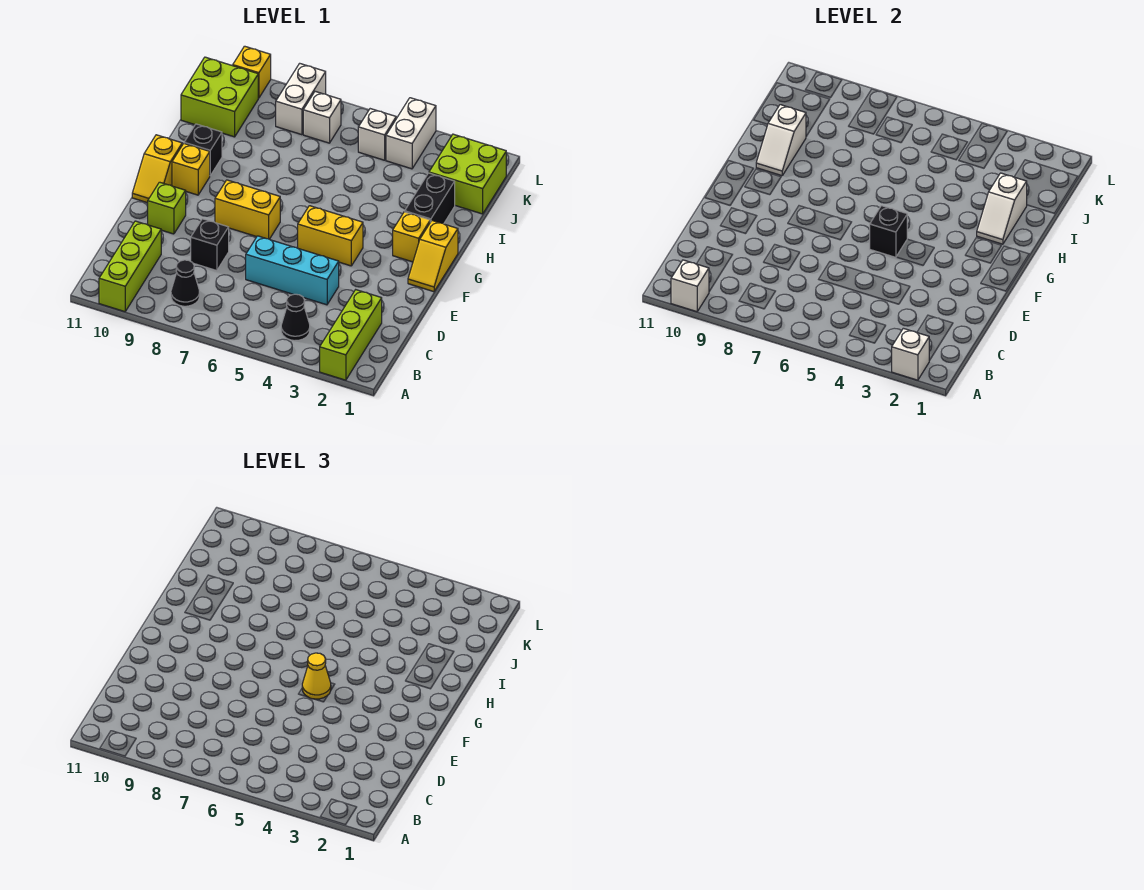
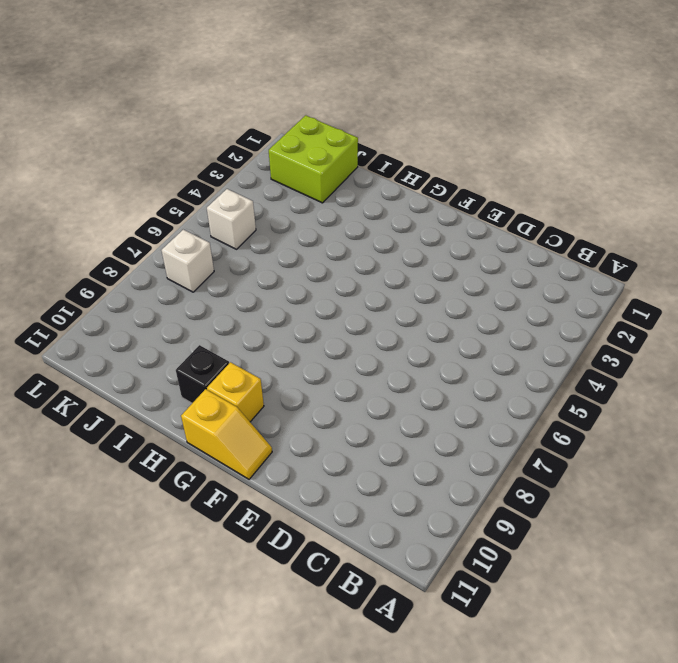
none -> lime brick A2:C2 level 1
none -> lime brick A10:C10 level 1
none -> black cone B4 level 1

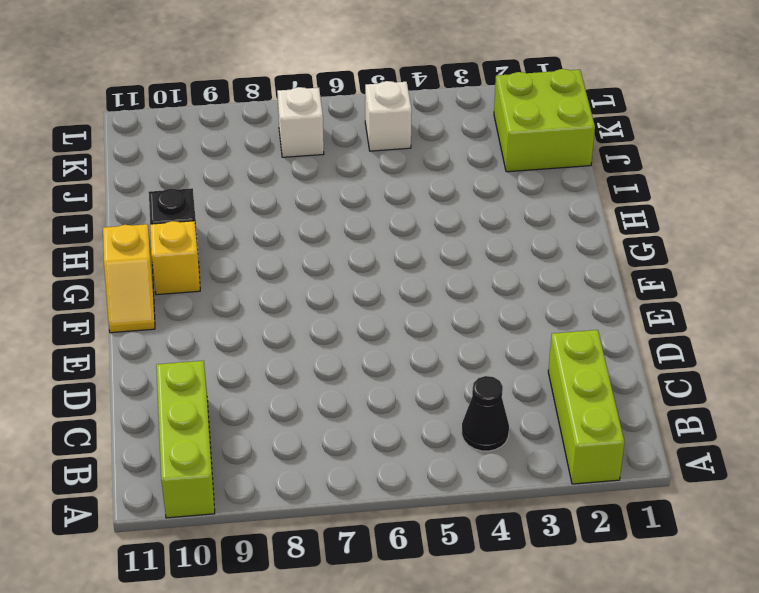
none -> black cone B8 level 1
none -> cyan brick D4:D6 level 1
none -> black brick D8 level 1

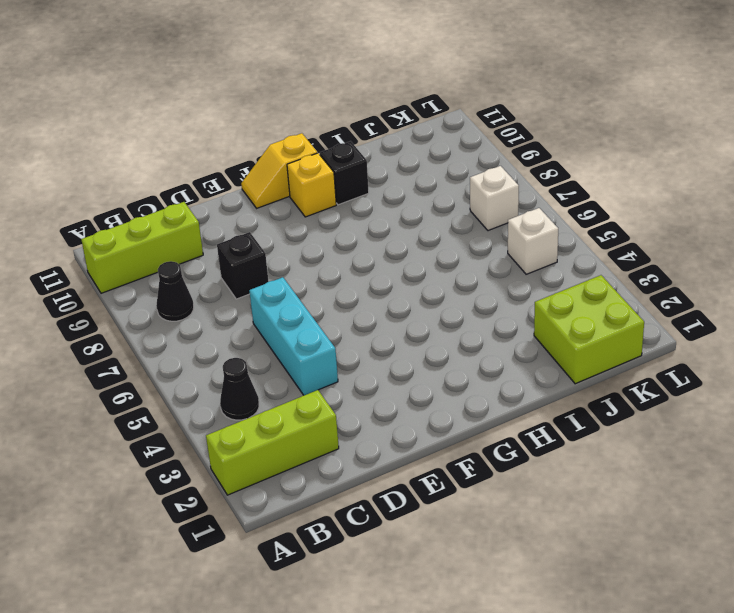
none -> lime brick E10 level 1
none -> yellow slope F1:G1 level 1 top G
none -> yellow brick F4:F5 level 1

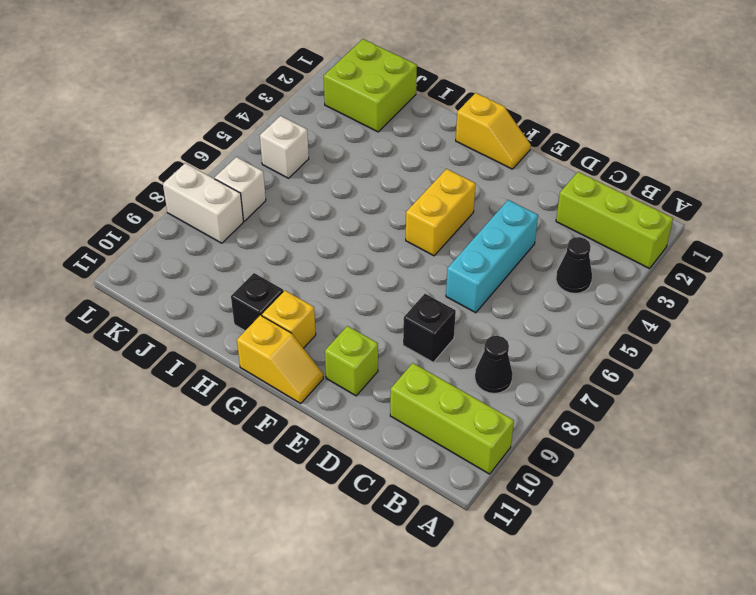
none -> yellow brick F7:F8 level 1
none -> yellow brick G2 level 1
none -> black brick H2:I2 level 1

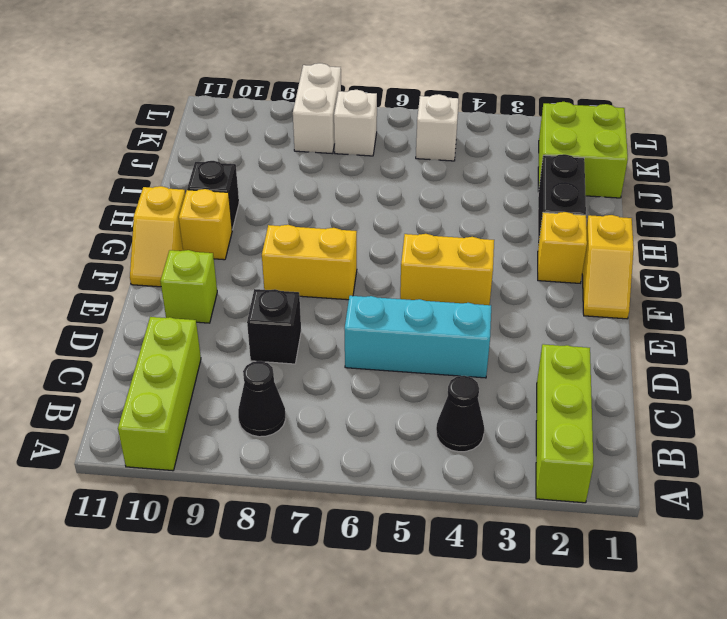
none -> lime brick J10:K11 level 1
none -> white brick K4:L4 level 1
none -> yellow brick L10 level 1

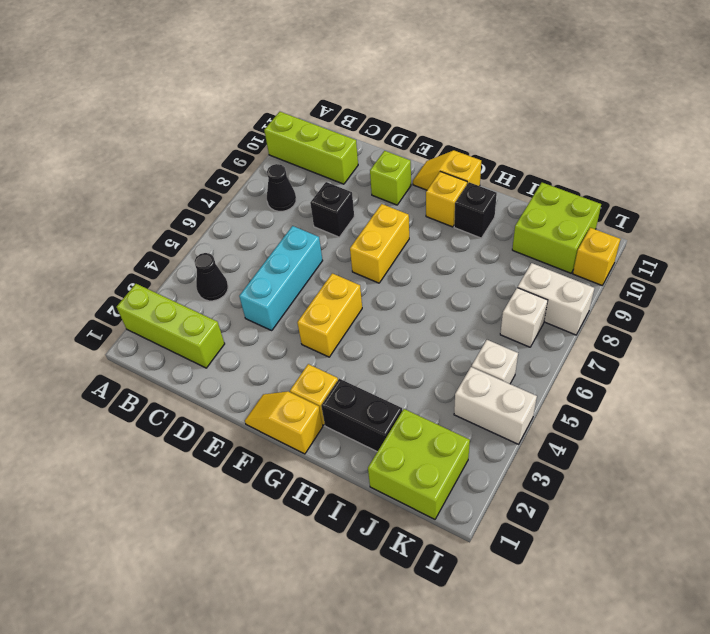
none -> white brick A2 level 2
none -> white brick A10 level 2
none -> black brick F5 level 2

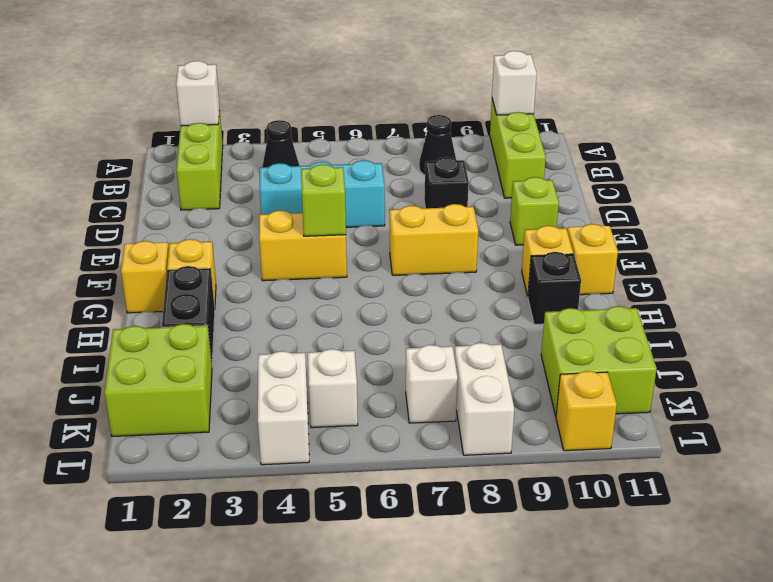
lime brick F5 level 2 -> black brick F5 level 2
none -> white slope H2:I2 level 2 top I
none -> white slope H10:I10 level 2 top I
none -> yellow cone F5 level 3

